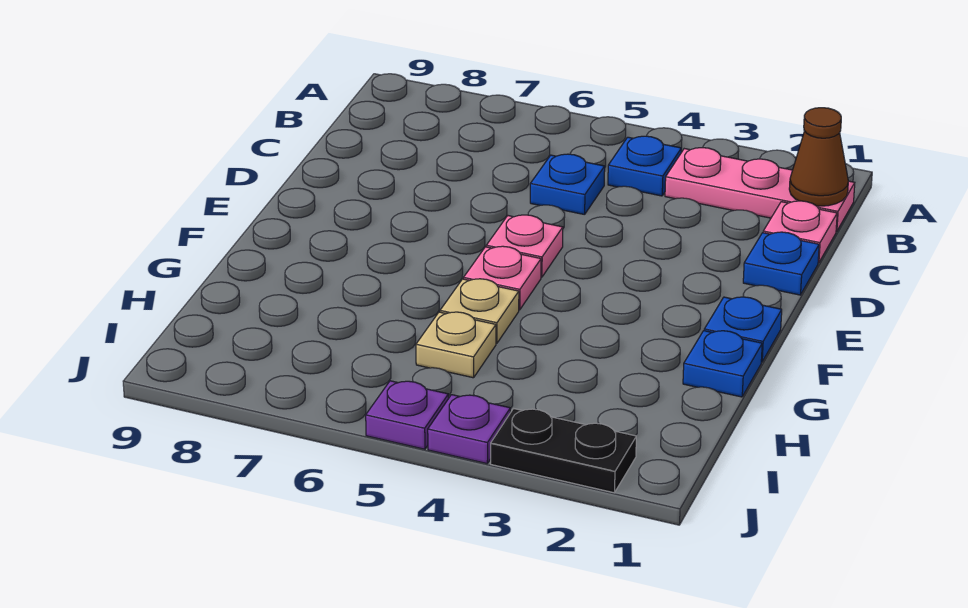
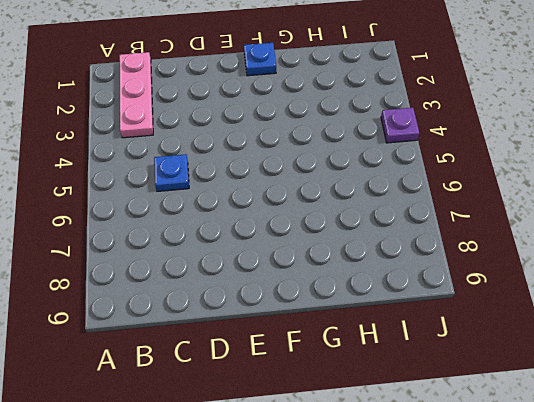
none -> blue plate B4 level 1
none -> pink plate C1 level 1
none -> blue plate D1 level 1

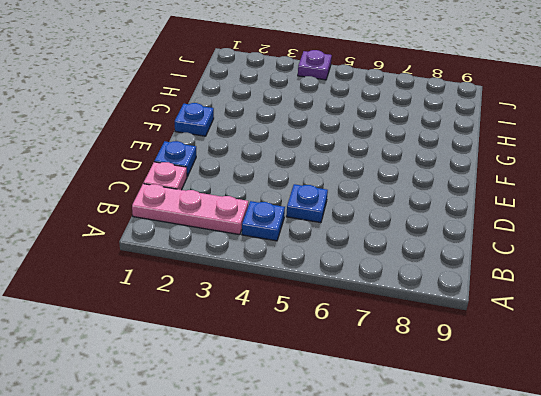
none -> pink plate E5 level 1
none -> pink plate F5 level 1
none -> blue plate G1 level 1

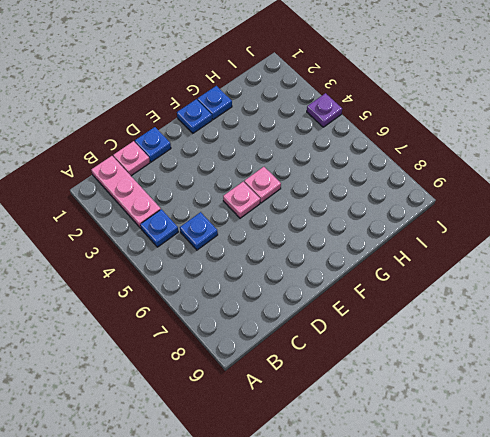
none -> tan plate G5 level 1
none -> tan plate H5 level 1
none -> black plate J2:J3 level 1

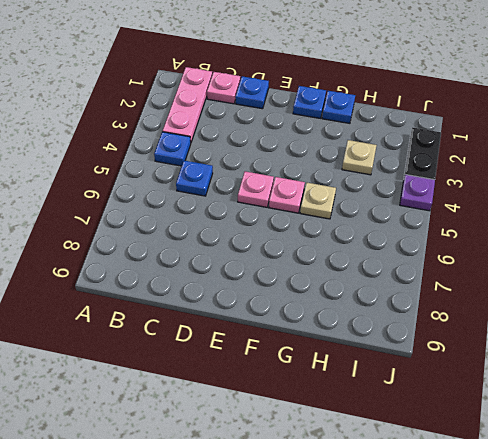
tan plate H3 level 1 -> tan plate H5 level 1
none -> purple plate J5 level 1
none -> brown cone B1 level 2

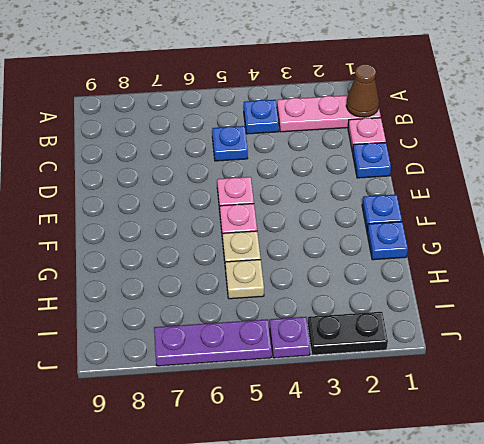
purple plate J5:J7 level 1 -> purple plate J5 level 1

